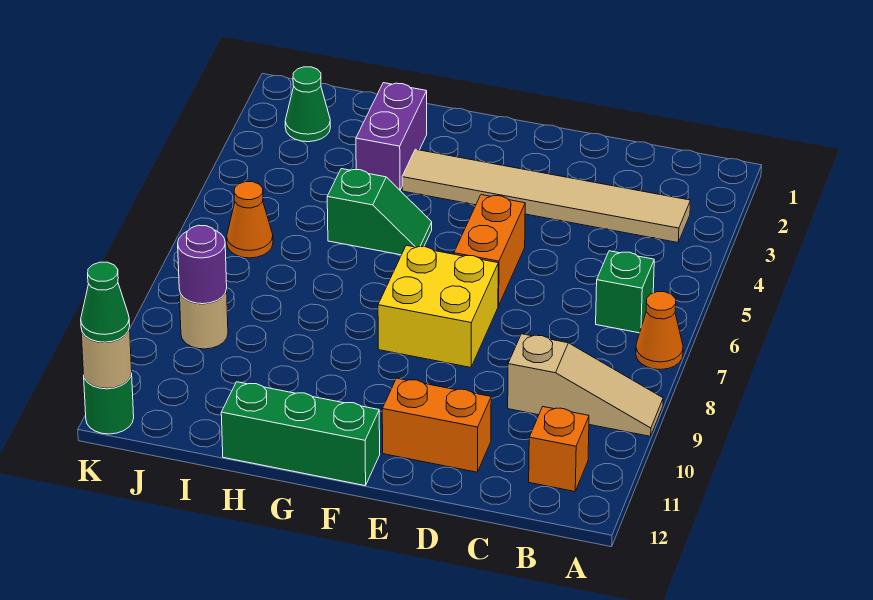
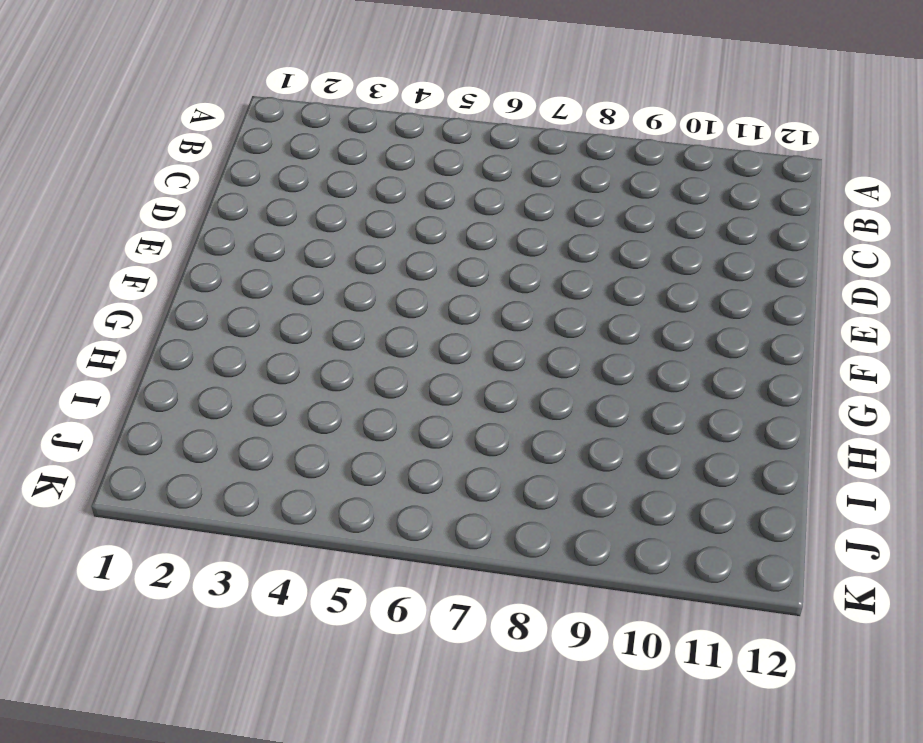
none -> orange cone A7 level 1
none -> tan slope A9:C9 level 1 top C
none -> tan tile B3:G3 level 1

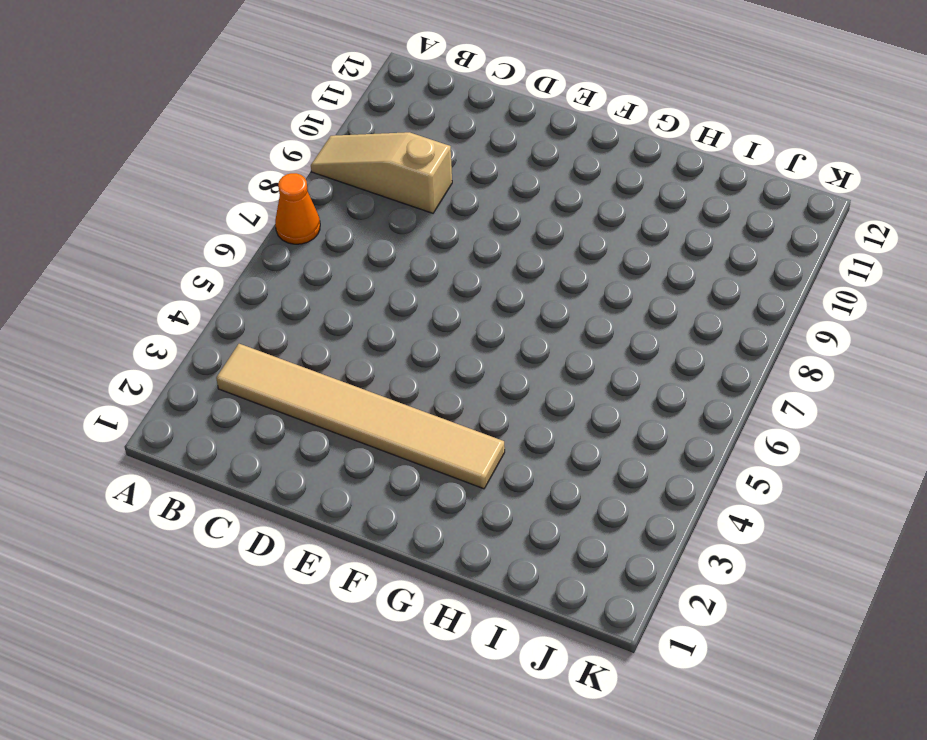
none -> green brick B6 level 1
none -> orange brick B11 level 1
none -> orange brick D11:E11 level 1

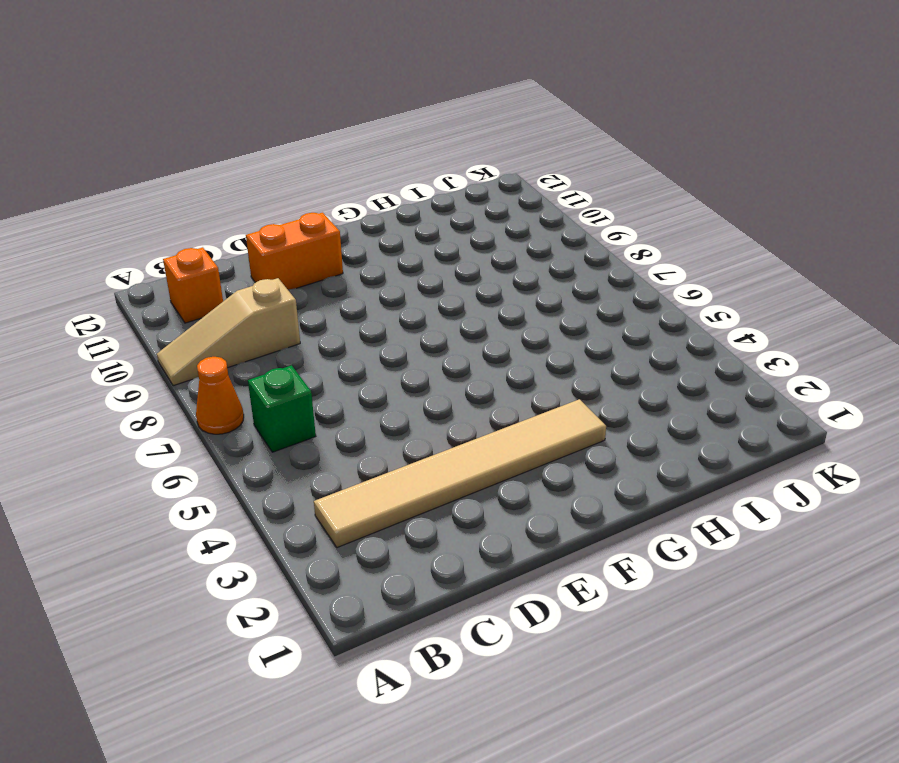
none -> orange brick E5:E6 level 1
none -> yellow brick E7:F8 level 1
none -> green brick F12:H12 level 1

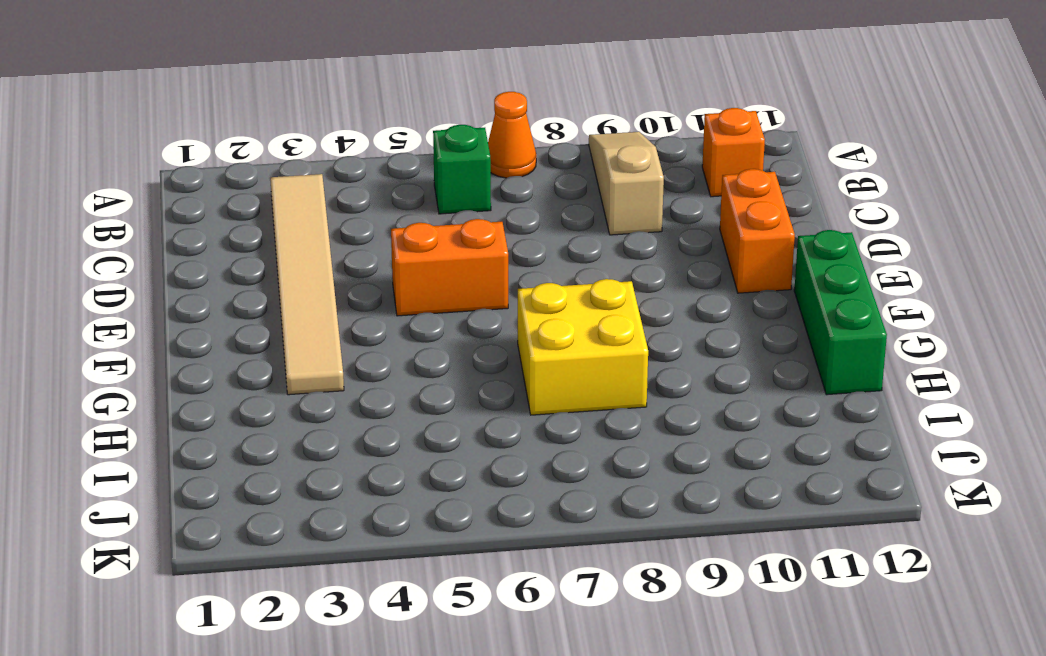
yellow brick G7:H8 level 1 -> yellow brick E7:F8 level 1
none -> green slope G5:H5 level 1 top H
none -> purple brick H2:H3 level 1
none -> green cone J2 level 1

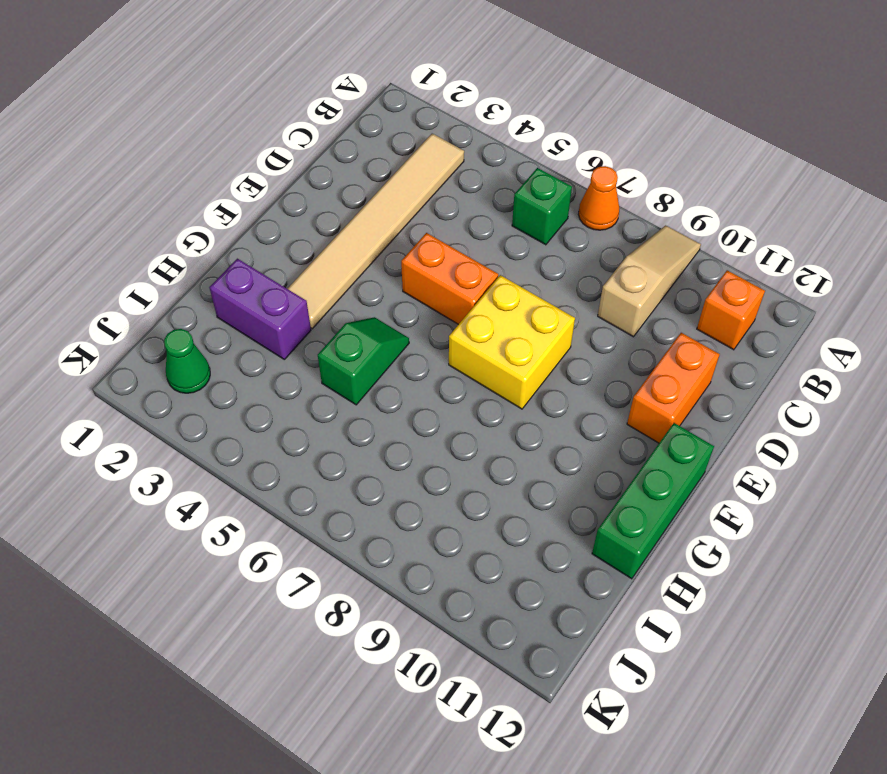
none -> orange cone J6 level 1
none -> tan round brick J9 level 1
none -> green round brick K12 level 1

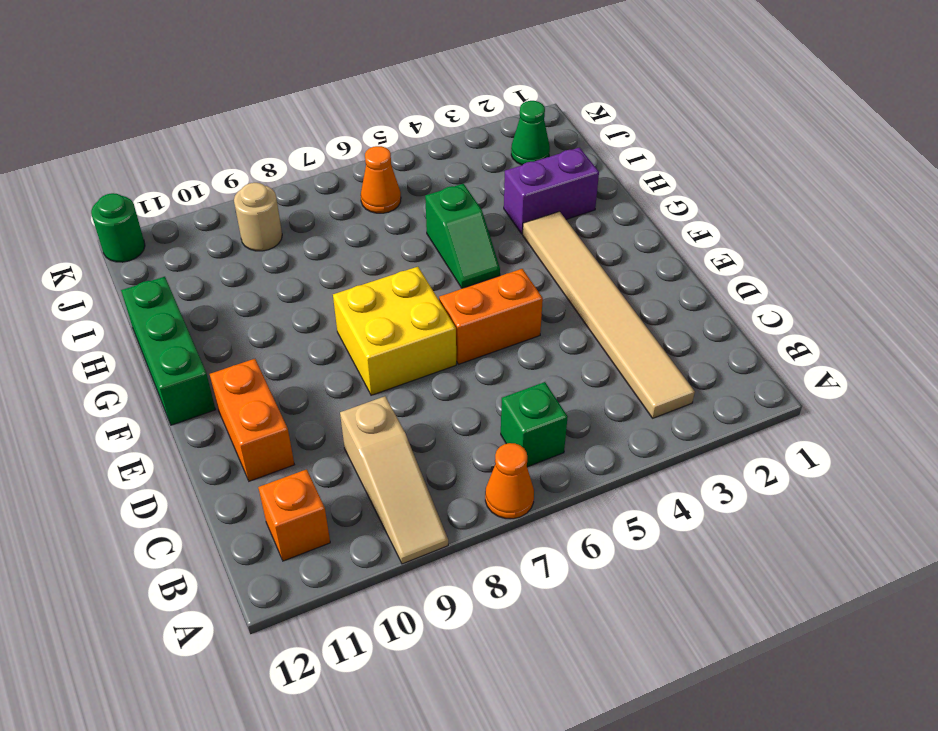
none -> purple round brick J9 level 2
none -> tan round brick K12 level 2
none -> green cone K12 level 3

